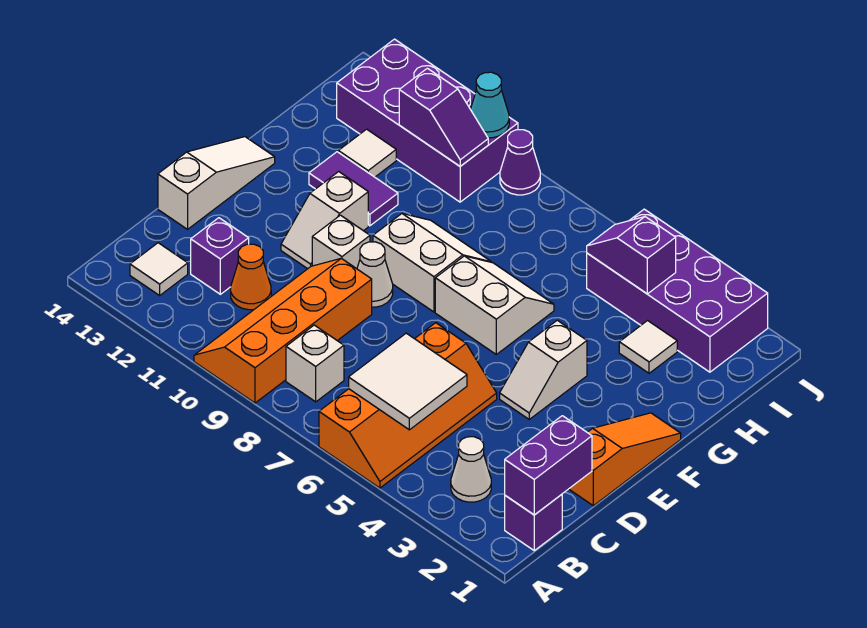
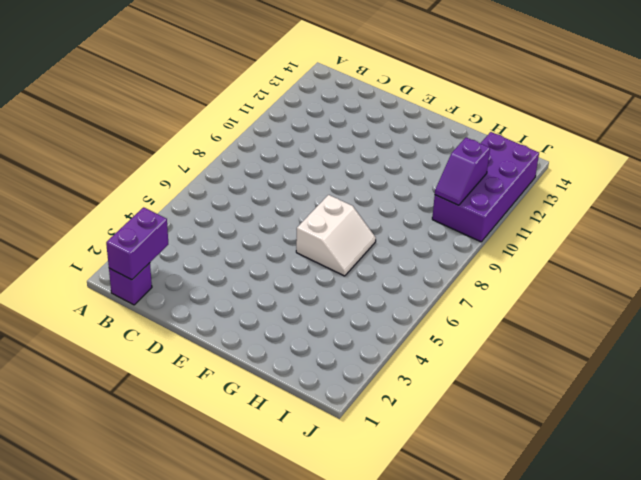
purple brick B1:B2 level 2 -> purple brick B1:C1 level 2
none -> orange slope A5:D6 level 1 top 6
none -> orange slope A9:D10 level 1 top 9
none -> white cone B3 level 1

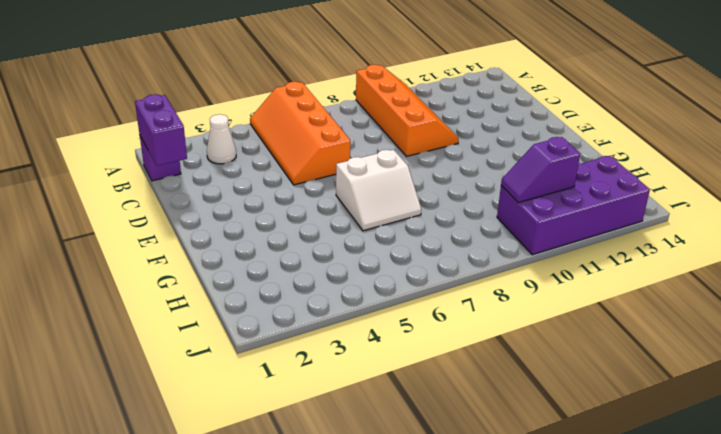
none -> white brick B8 level 1
none -> white tile B13 level 1
none -> orange cone C11 level 1

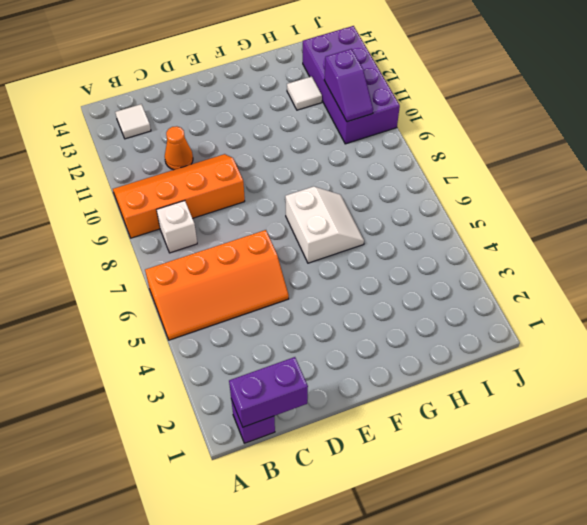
none -> white cone B3 level 1
none -> purple brick C12 level 1
none -> orange slope D1:F1 level 1 top D

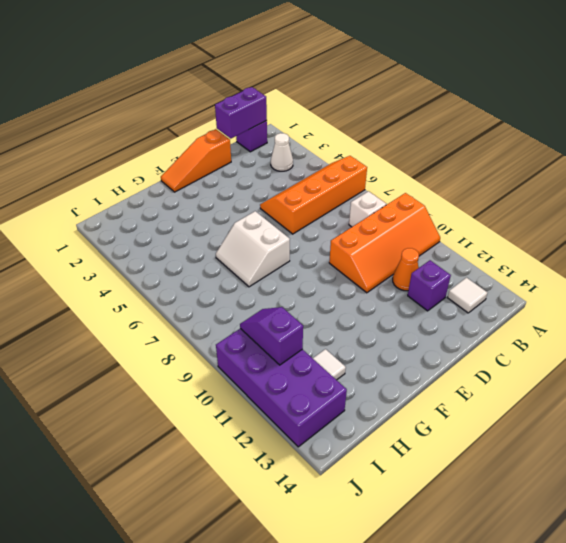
none -> white slope D14:F14 level 1 top D
none -> white slope E4:F4 level 1 top F
none -> white cone E9 level 1

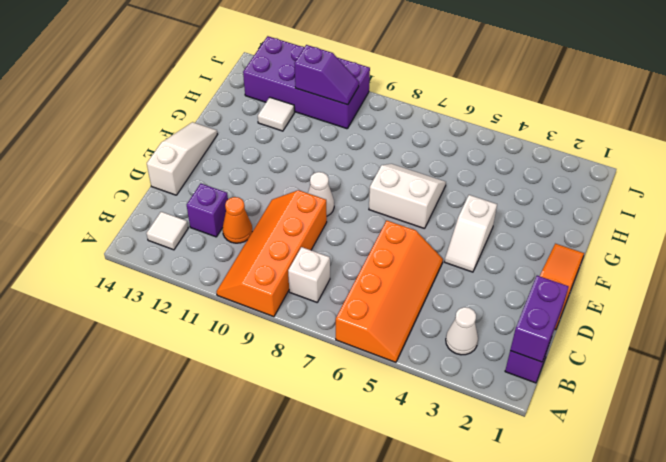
none -> white brick E10 level 1
none -> white slope E11:F11 level 1 top F
none -> white slope F8:G9 level 1 top F

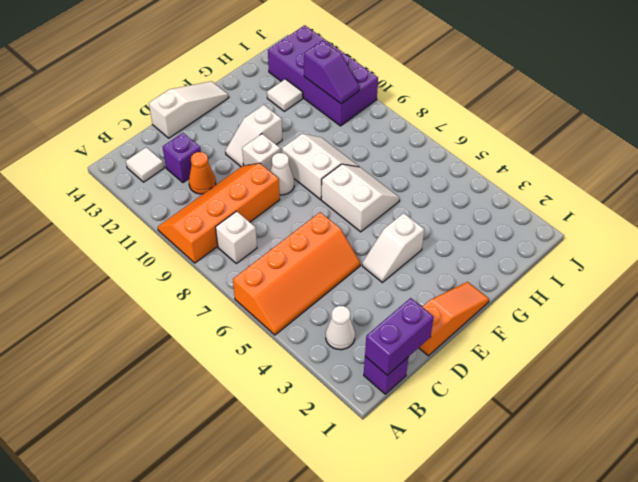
none -> purple tile G11:G12 level 1
none -> white tile H3 level 1
none -> purple brick I2:J5 level 1

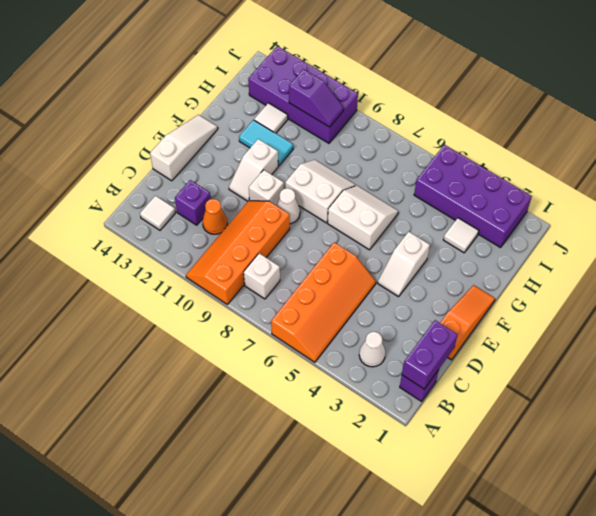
cyan tile G11:G12 level 1 -> purple tile G11:G12 level 1
none -> purple cone J9 level 1
none -> white tile B5:C6 level 2
none -> purple slope I4:I5 level 2 top 4

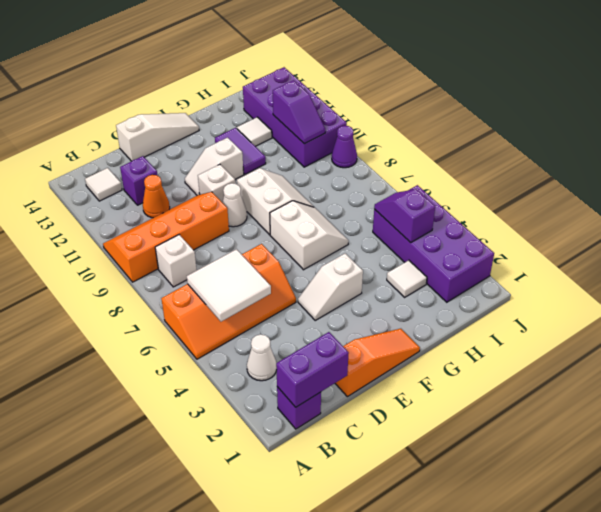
none -> cyan cone J10 level 2

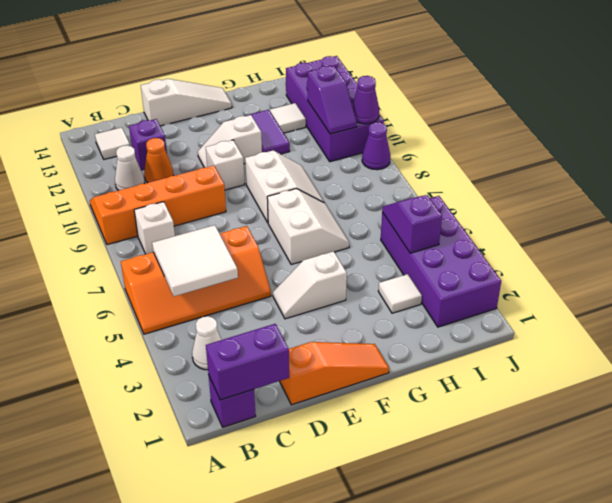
white cone B11 level 1 -> white cone E9 level 1
purple cone J10 level 2 -> cyan cone J10 level 2

